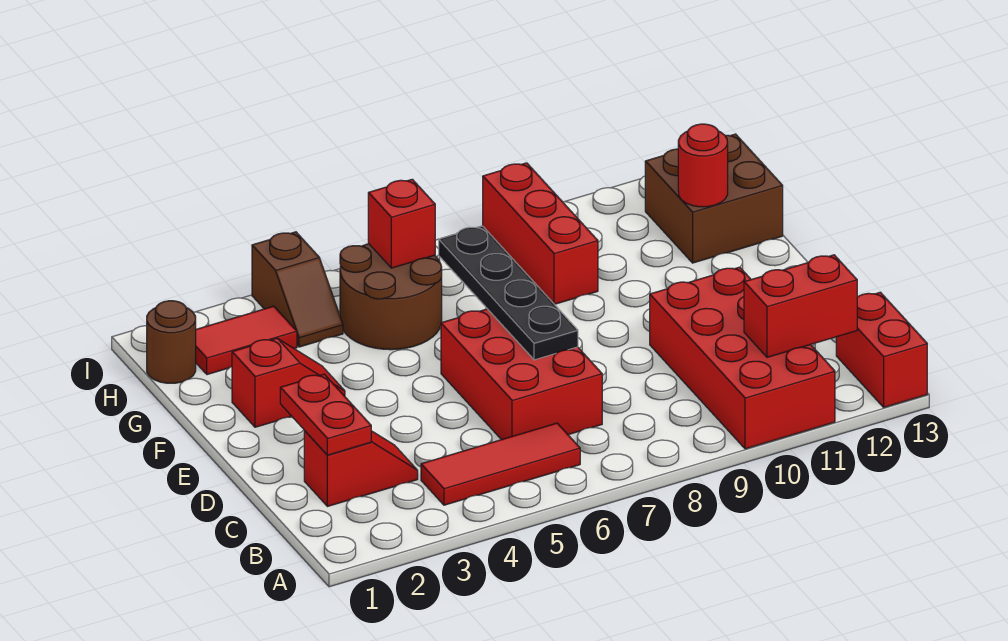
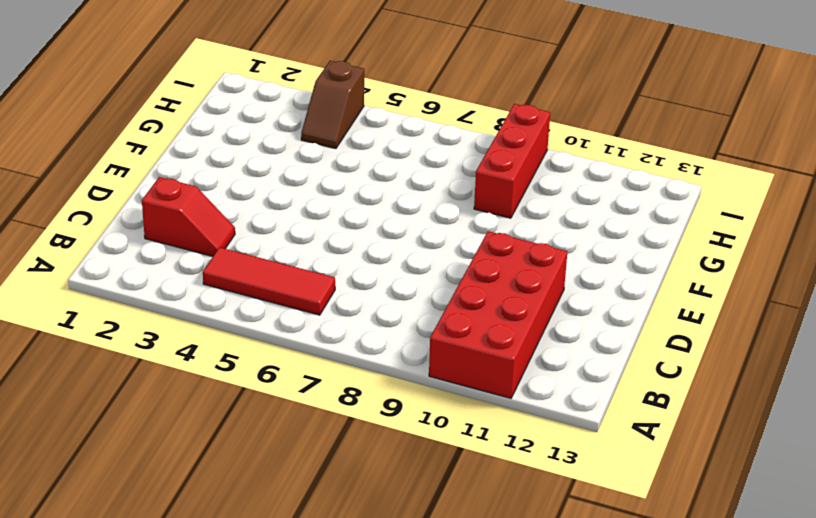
none -> red brick A13:B13 level 1
none -> red brick C6:E7 level 1
none -> red slope F2:F3 level 1 top 2

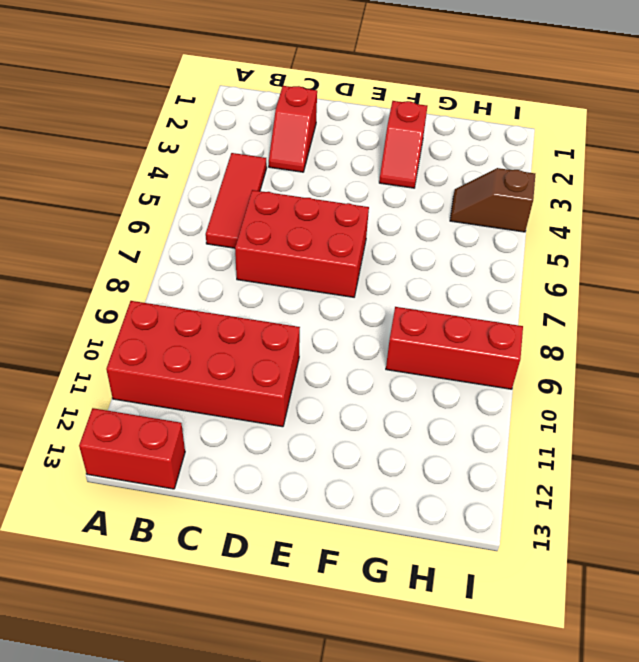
none -> brown round brick G5:H6 level 1
none -> brown brick G12:H13 level 1
none -> brown round brick H1 level 1

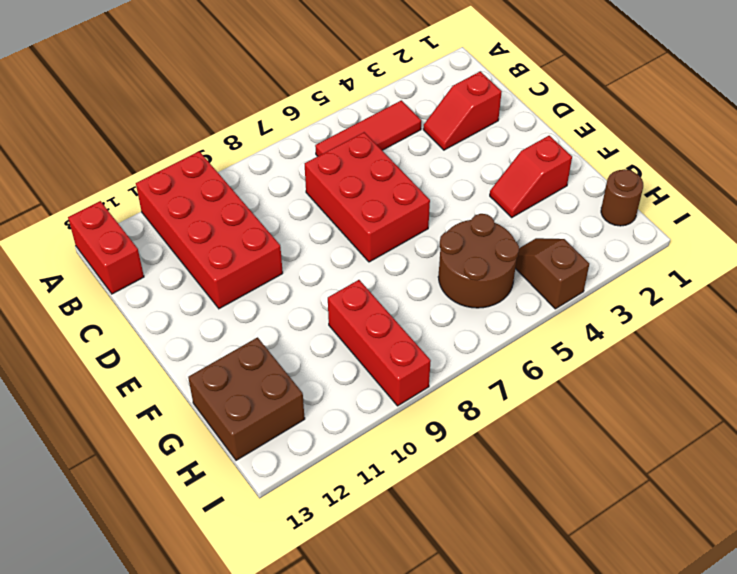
none -> red tile H2:H3 level 1
none -> red brick B11:B12 level 2
none -> red plate C2:D2 level 2

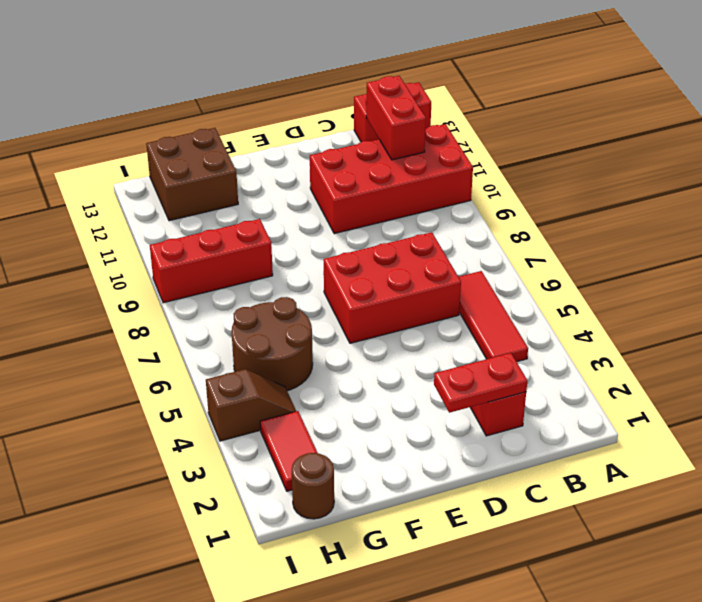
none -> red slope F2:F3 level 1 top 2
none -> black plate D7:G7 level 2
none -> red round brick G12 level 2

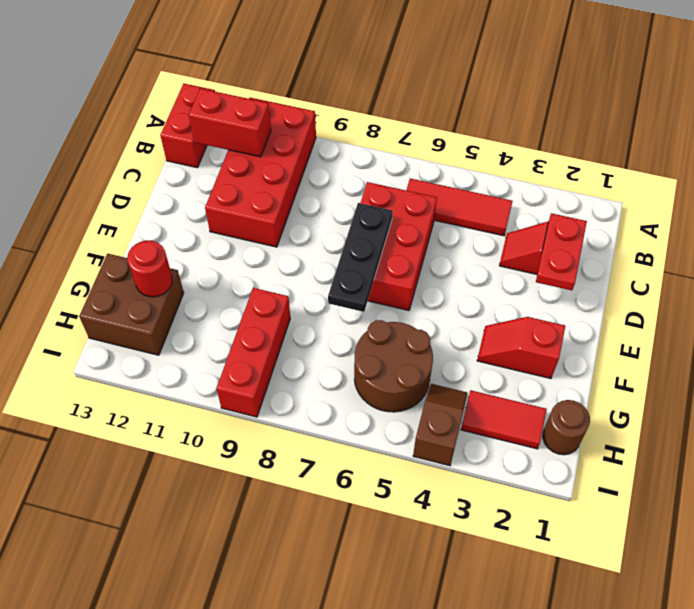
black plate D7:F7 level 2 -> black plate D7:G7 level 2
none -> red brick H6 level 2

